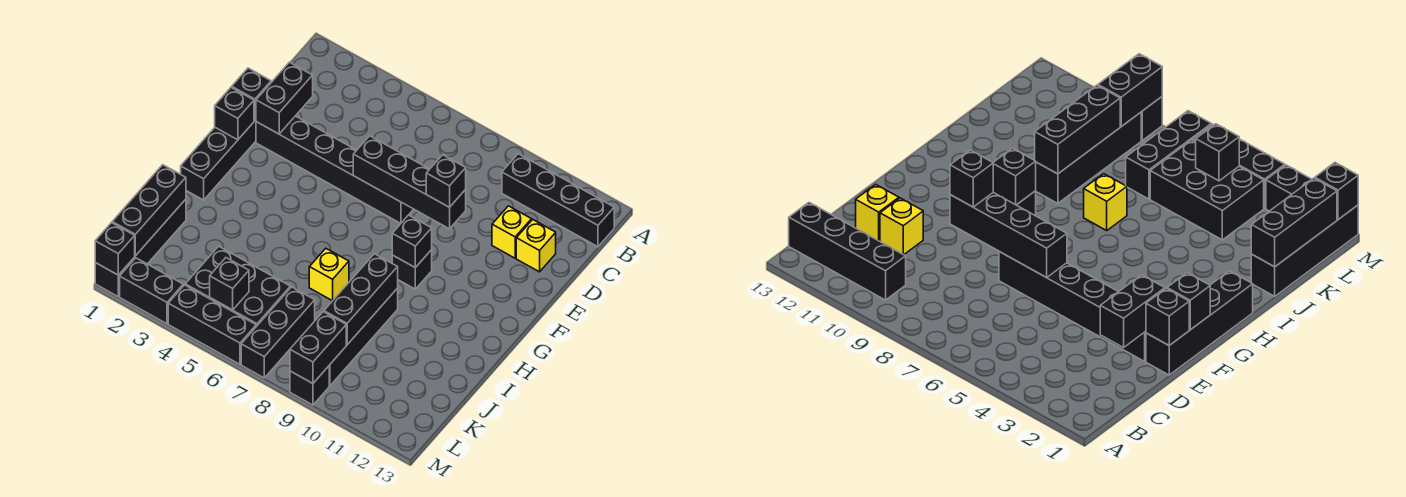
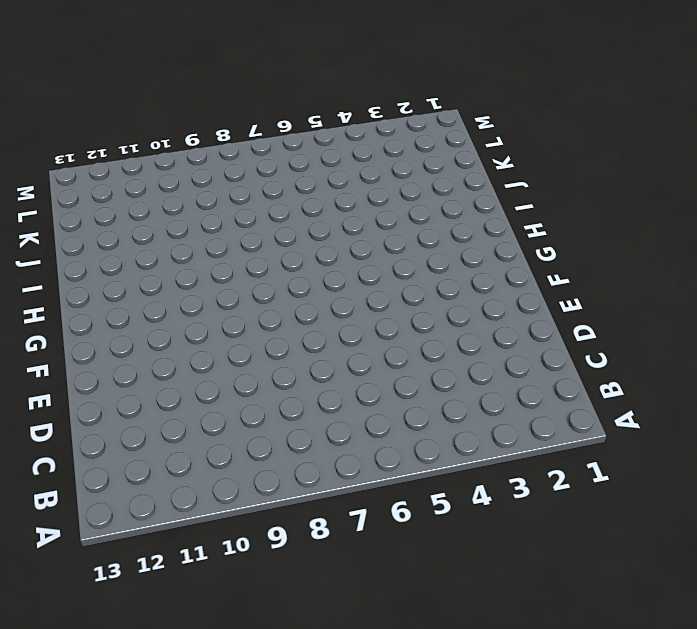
none -> black brick B10:B13 level 1
none -> yellow brick D11 level 1
none -> yellow brick D12 level 1

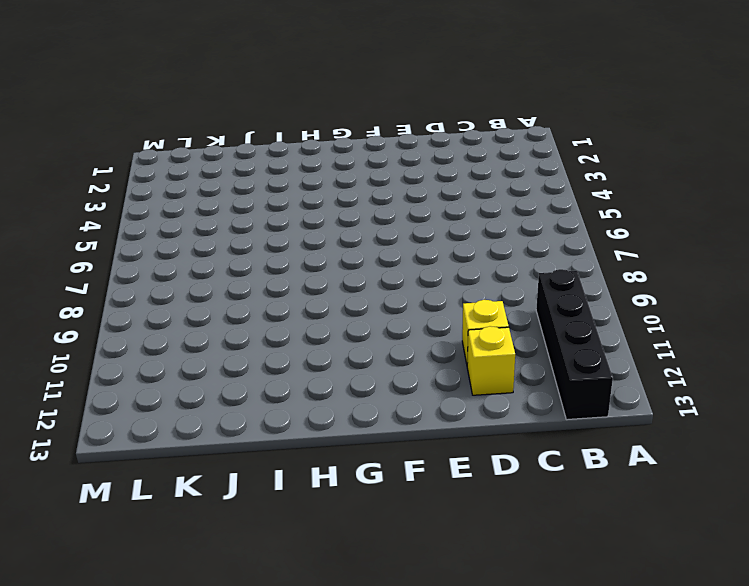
none -> black brick E1:H1 level 1
none -> black brick E2:E7 level 1
none -> black brick G9 level 1

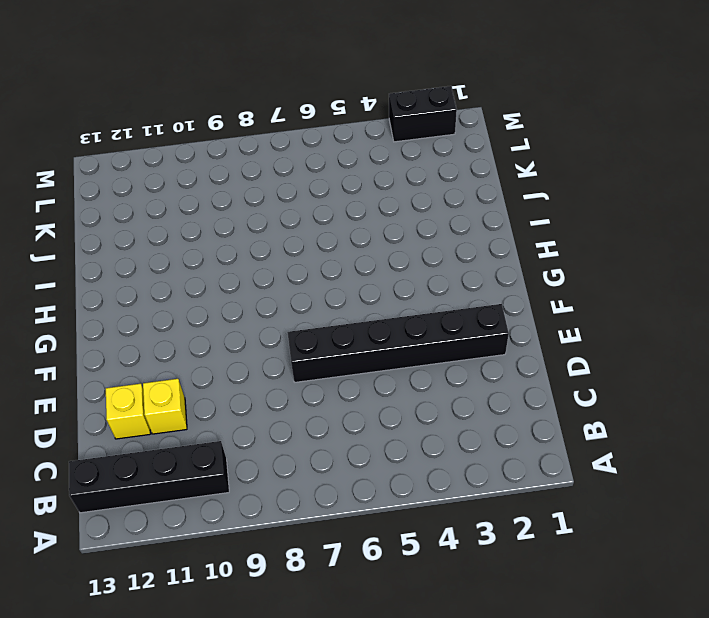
none -> black brick E1:H1 level 1
none -> black brick G9 level 1
none -> yellow brick I7 level 1

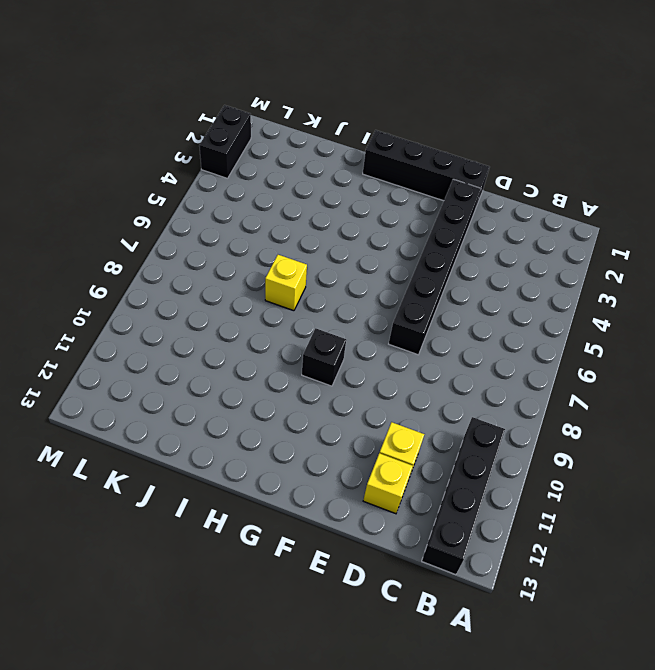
none -> black brick I9:L9 level 1
none -> black brick J1:M1 level 1
none -> black brick K4:L6 level 1

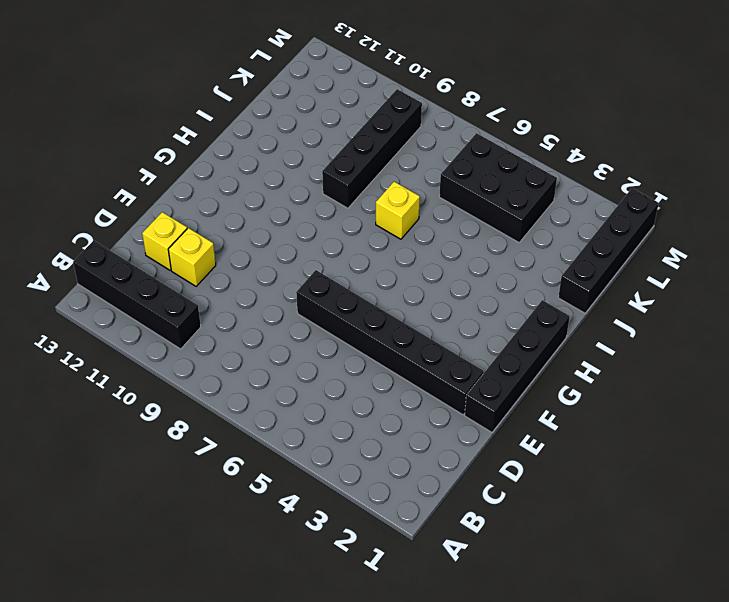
none -> black brick G9 level 1
none -> black brick K7:M7 level 1
none -> black brick M2:M3 level 1

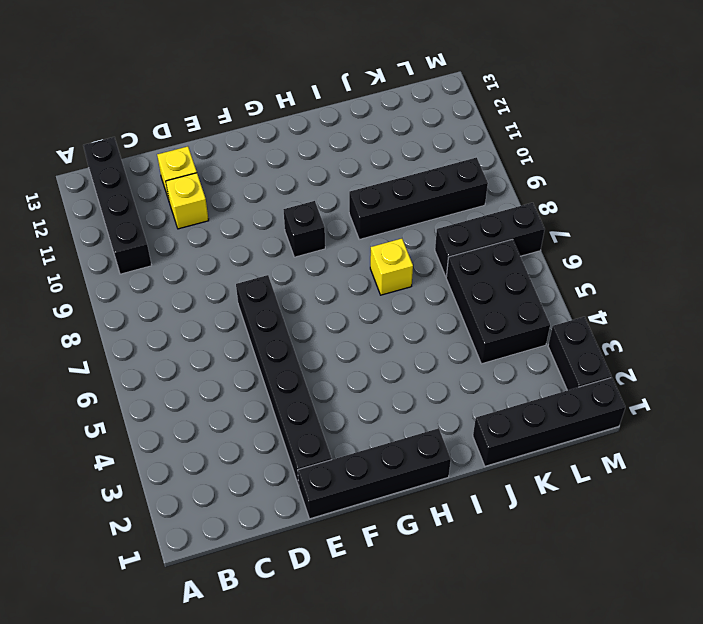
none -> black brick M4:M6 level 1
none -> black brick M9 level 1
none -> black brick D2:E2 level 2

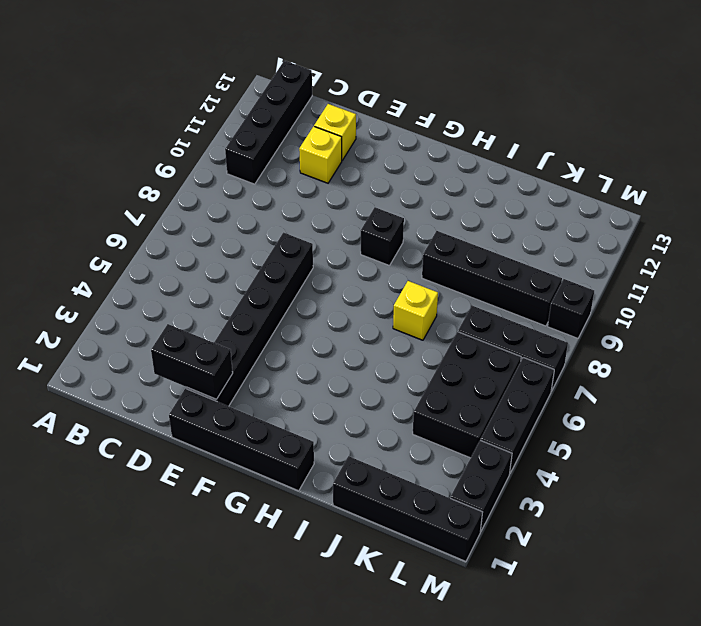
none -> black brick E1 level 2
none -> black brick E6:E9 level 2
none -> black brick F1 level 2

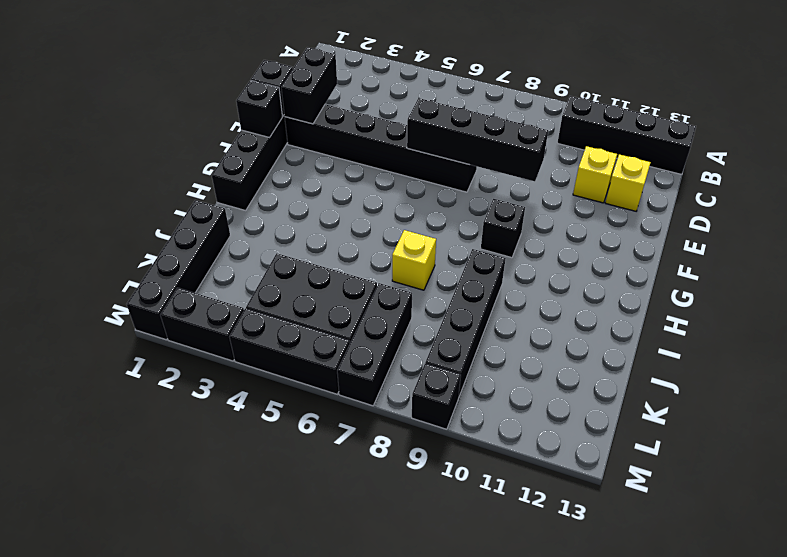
none -> black brick G9 level 2
none -> black brick I9:K9 level 2
none -> black brick J1:L1 level 2

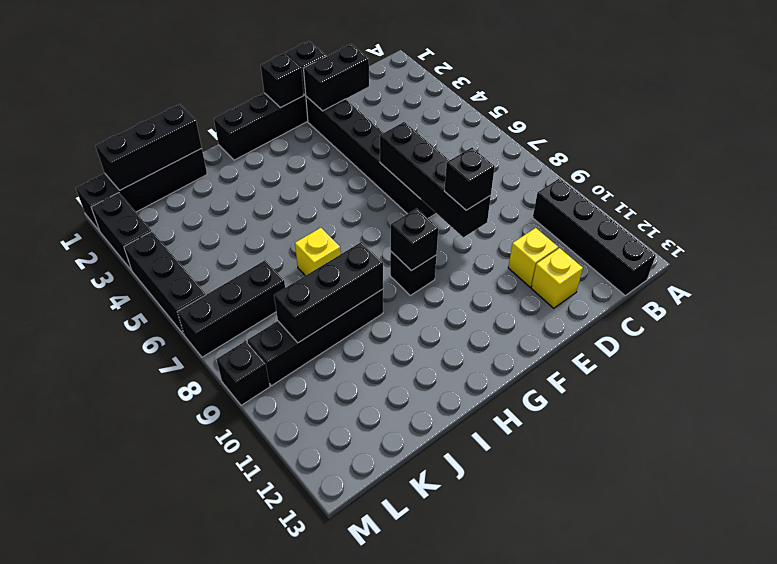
none -> black brick K4:L6 level 1
none -> black brick L5 level 2
none -> black brick L9:M9 level 2

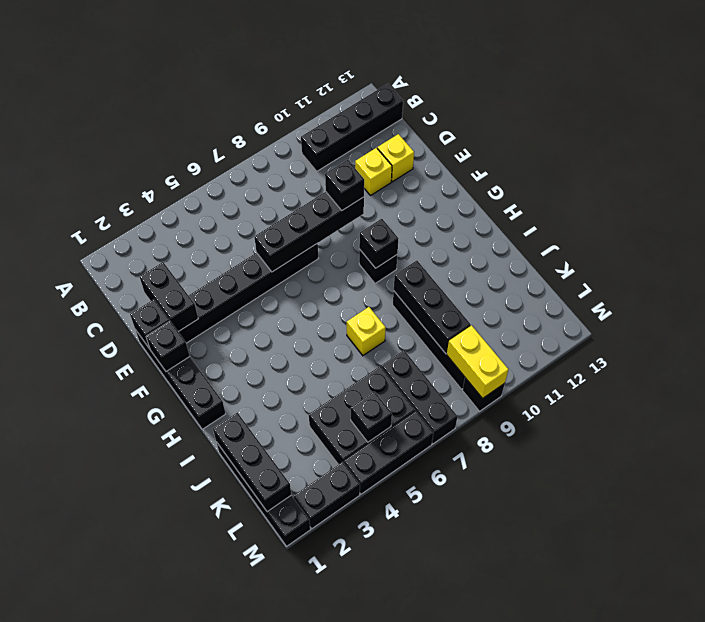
yellow brick L9:M9 level 2 -> black brick L9:M9 level 2
none -> black brick M1 level 2

